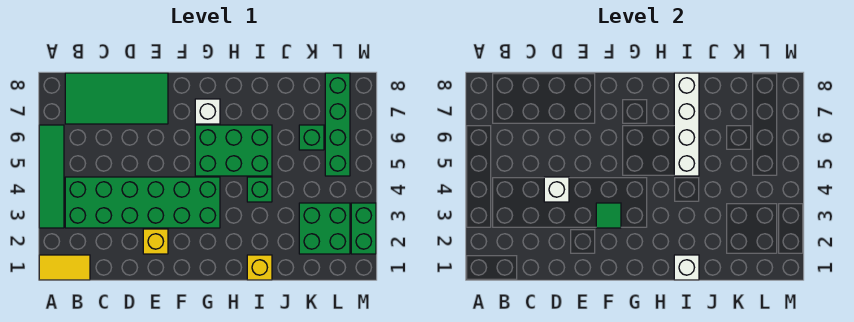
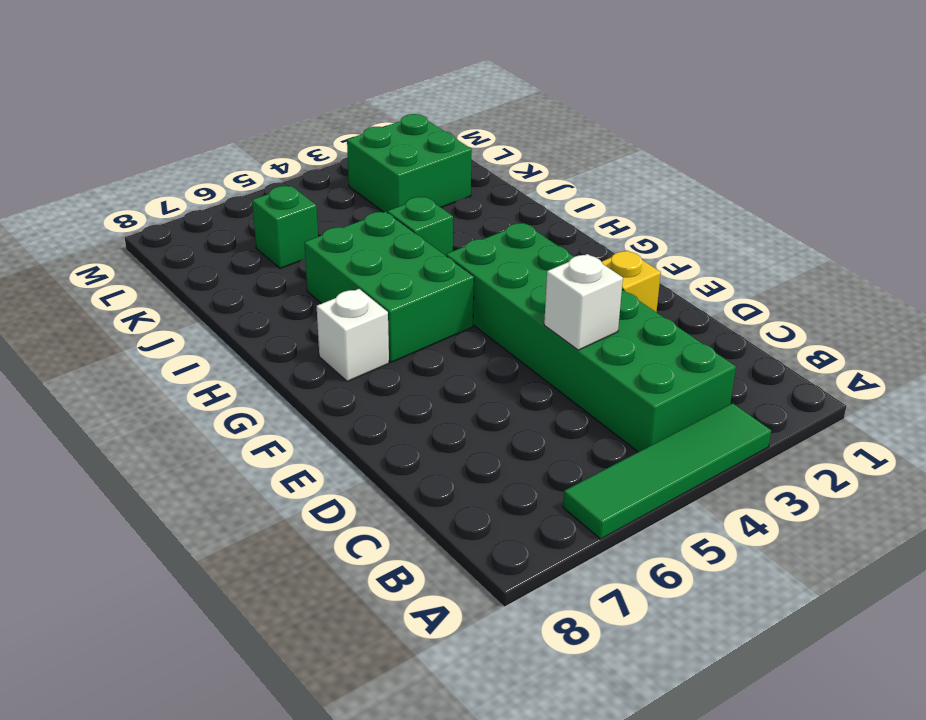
none -> yellow tile A1:B1 level 1
none -> green tile B7:E8 level 1
none -> yellow brick I1 level 1

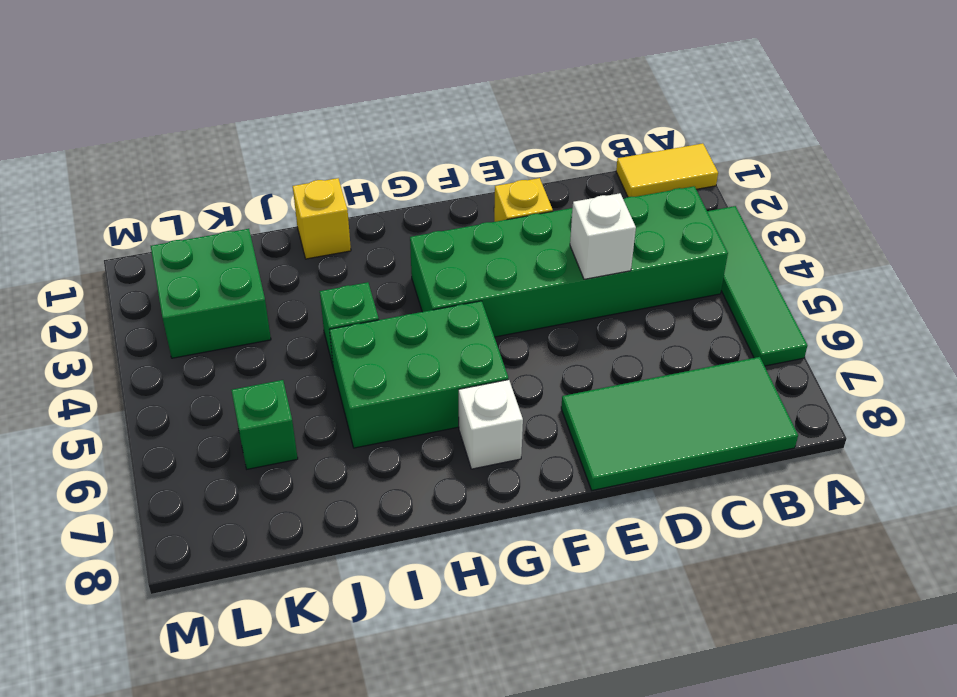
none -> green brick L5:L8 level 1
none -> green brick M2:M3 level 1
none -> green tile F3 level 2

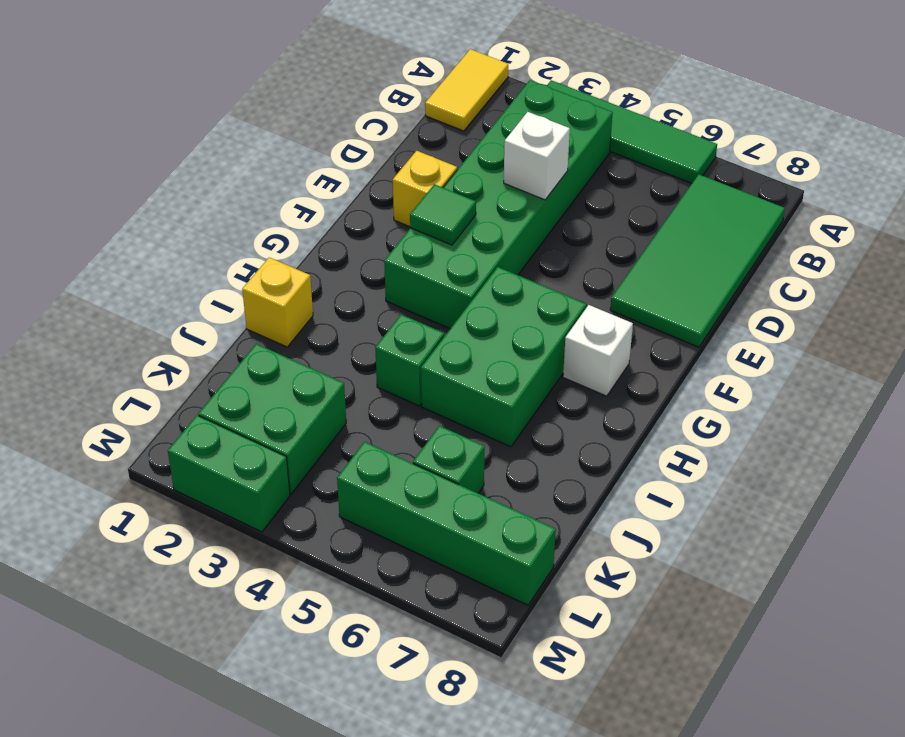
none -> white brick I1 level 2
none -> white brick I5:I8 level 2

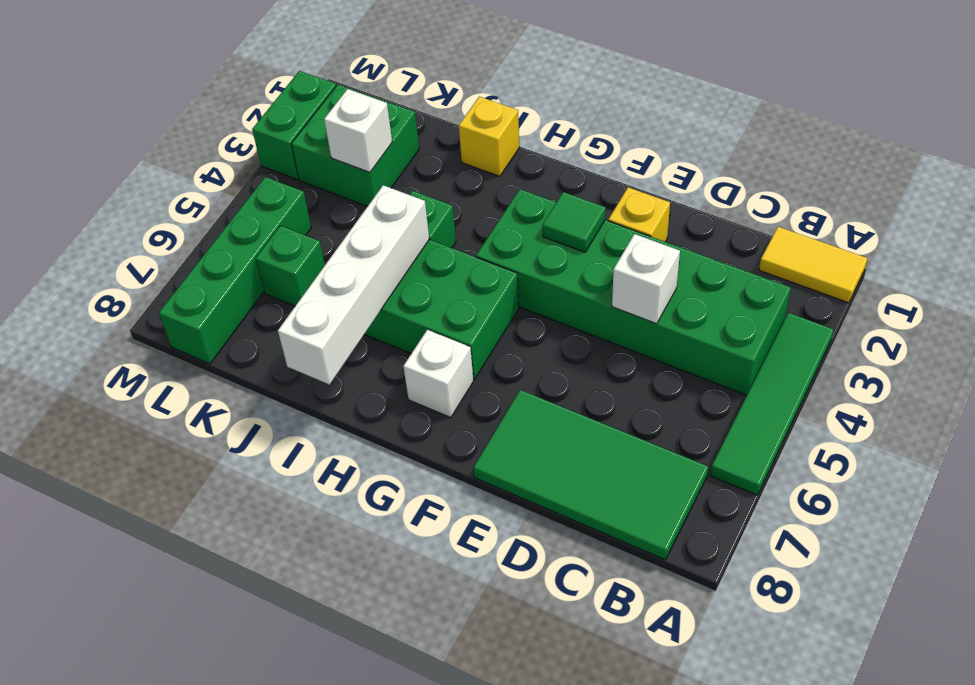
white brick K3 level 2 -> white brick I1 level 2

